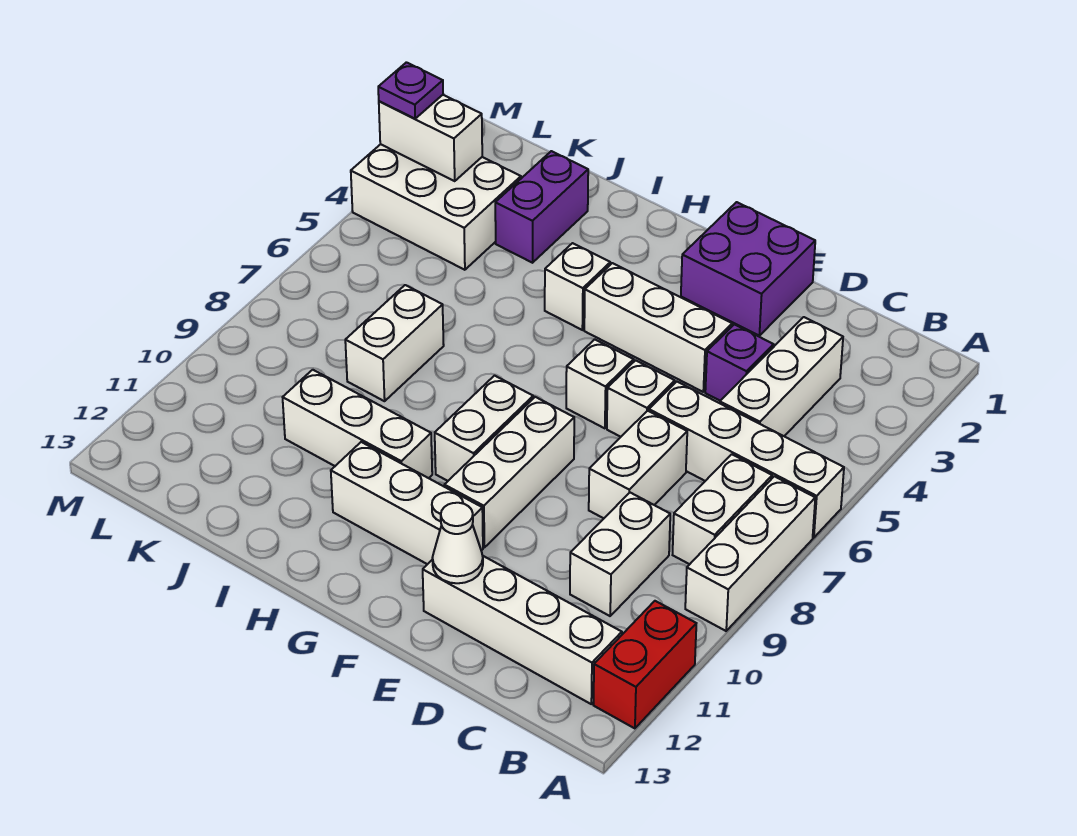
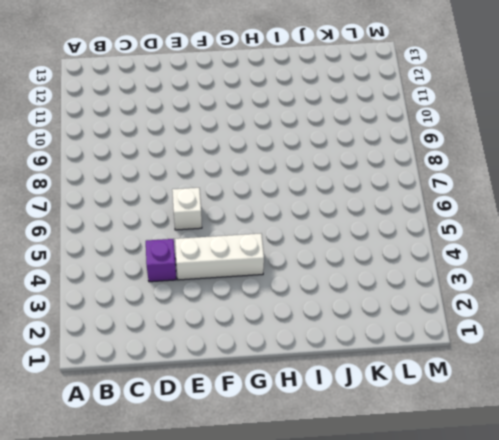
none -> white brick A6:D6 level 1
none -> white brick A7:A9 level 1
none -> red brick A11:A12 level 1

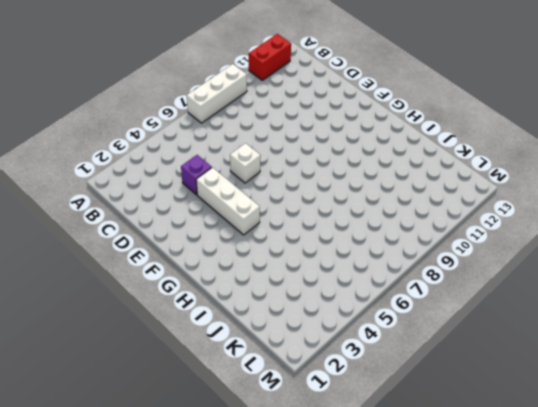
none -> white brick A6:D6 level 1
none -> white brick B7:B8 level 1
none -> white brick B12:E12 level 1

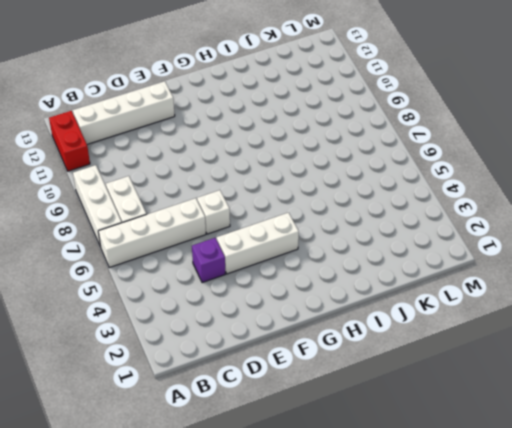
none -> white brick C3:C5 level 1
none -> white brick C9:C10 level 1
none -> white brick D7:D8 level 1

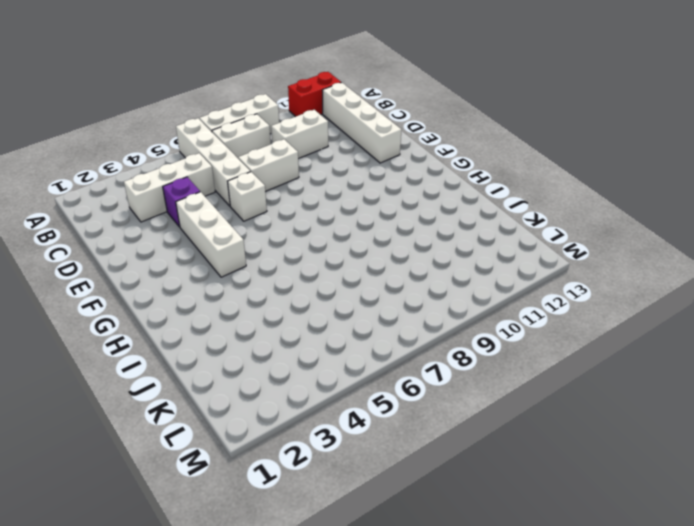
none -> purple brick E1:F2 level 1
none -> white brick F6 level 1
none -> white brick F8:F10 level 1

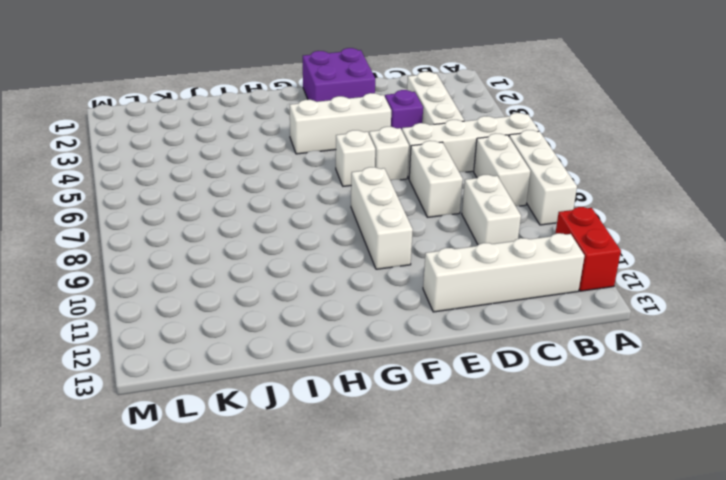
none -> white brick F11:H11 level 1
none -> white brick G8:G9 level 1
none -> white brick H4 level 1

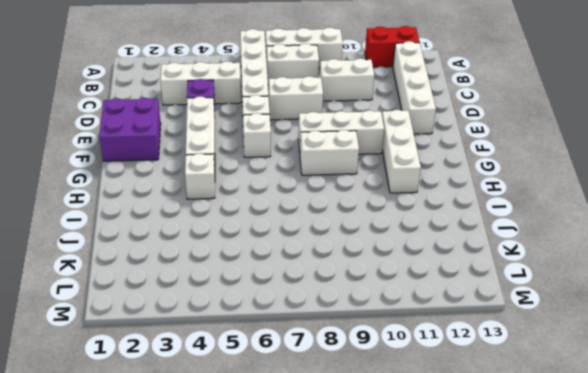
none -> white brick H10:J10 level 1
none -> purple brick J2:J3 level 1
none -> white brick J7:J8 level 1

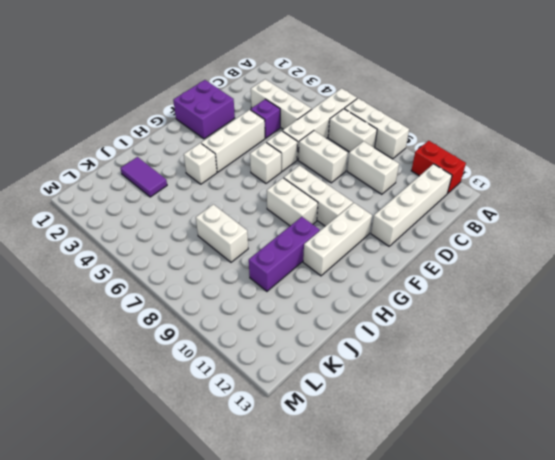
purple brick H10:J10 level 1 -> white brick H10:J10 level 1
purple tile J2:J3 level 1 -> purple brick J2:J3 level 1
none -> white brick K3:M4 level 1
none -> white cone E12 level 2
none -> white brick L3:M3 level 2

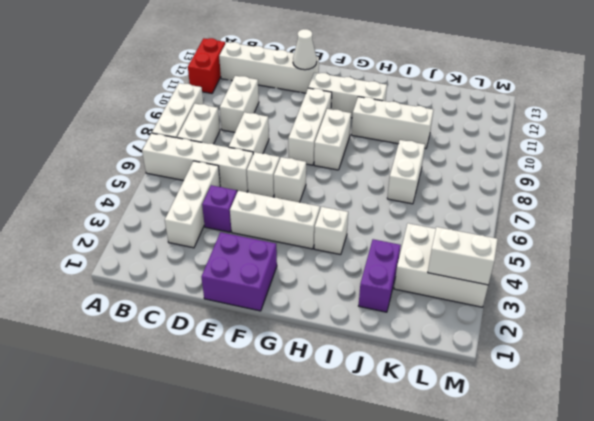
none -> purple plate M3 level 3

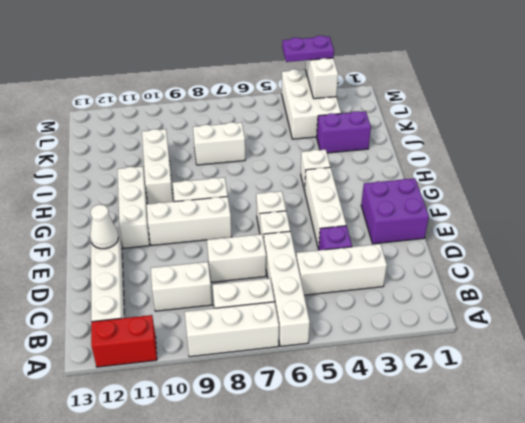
purple plate M3:M4 level 3 -> purple plate M3 level 3

